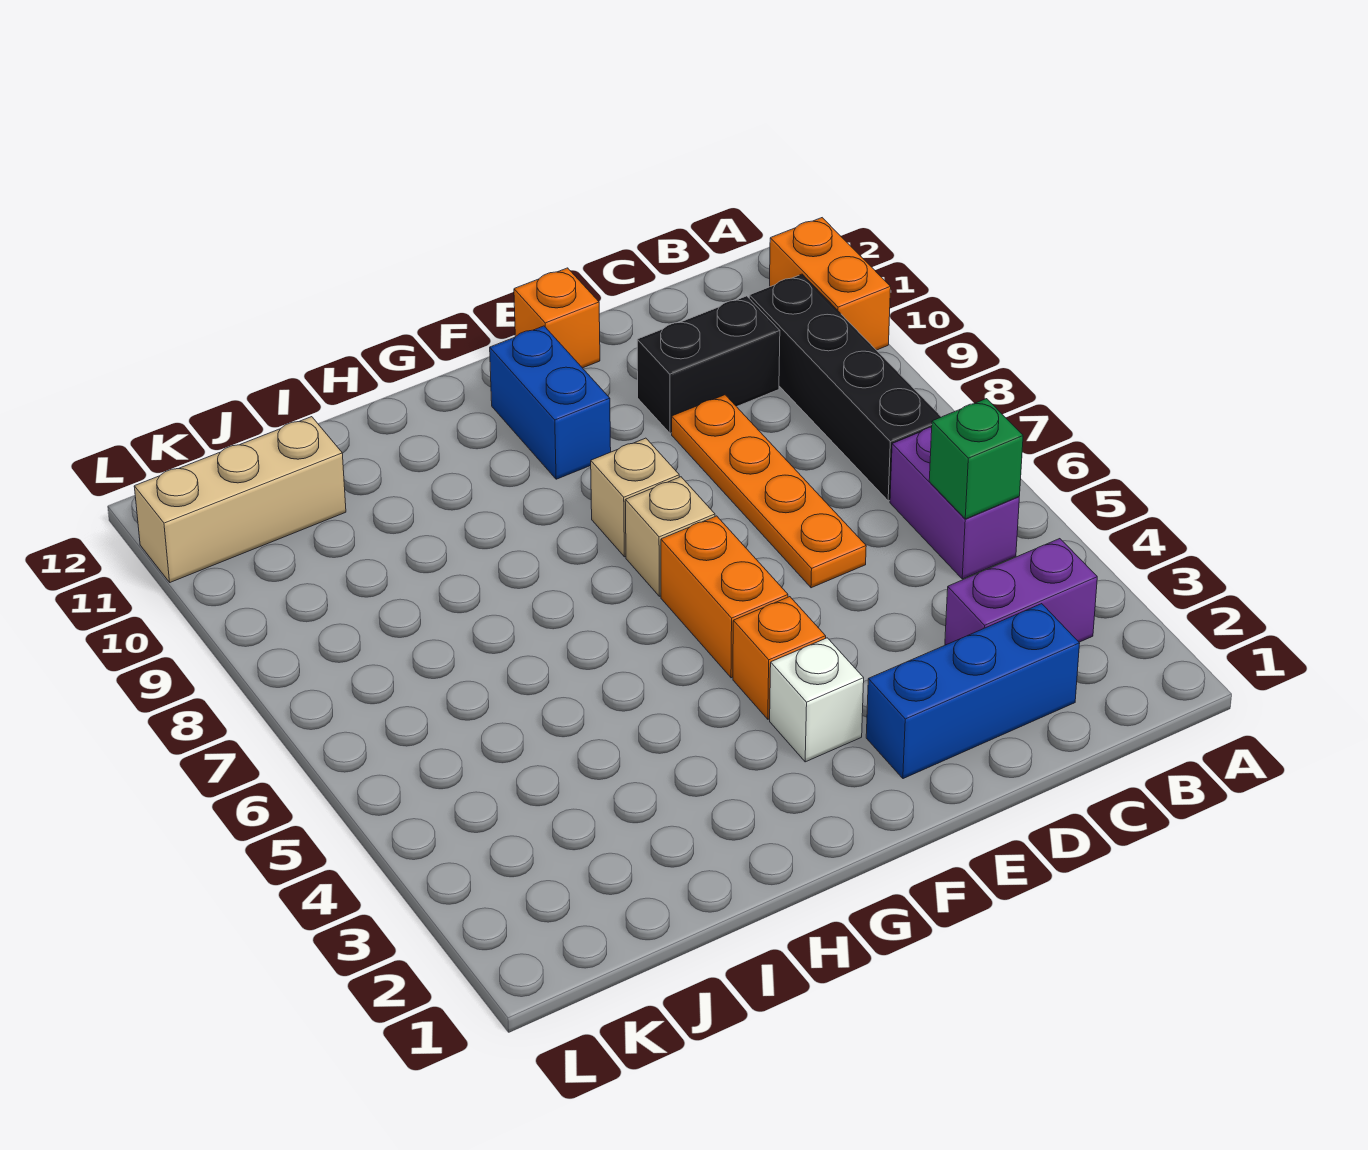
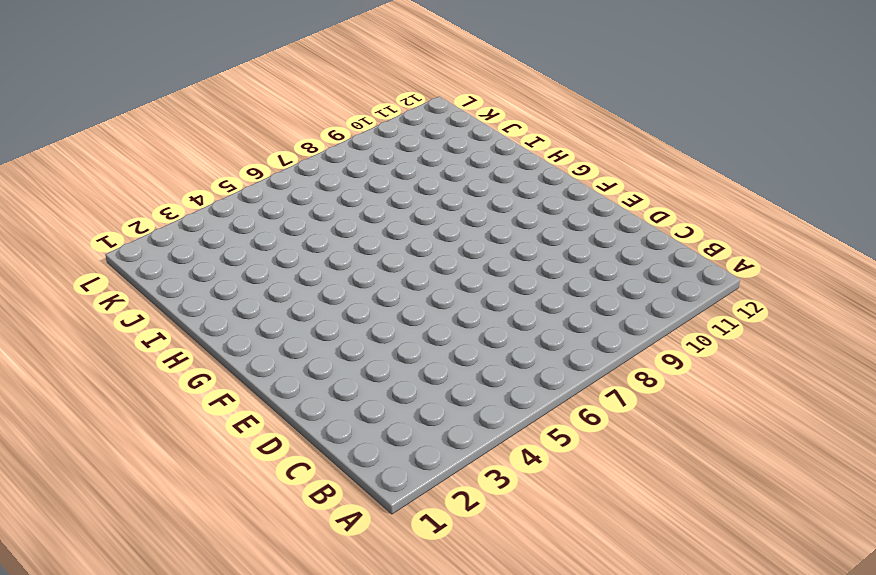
none -> orange brick A10:A11 level 1
none -> purple brick B3:C3 level 1
none -> purple brick B5:B6 level 1

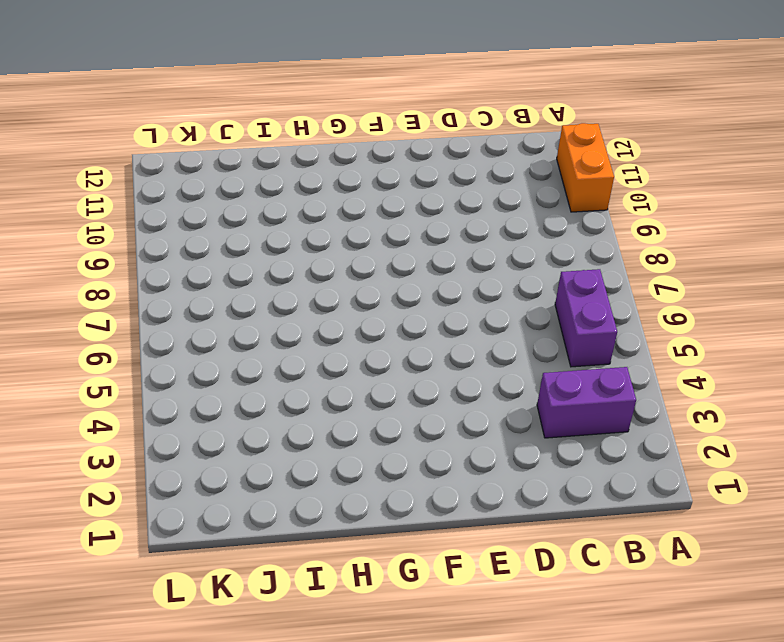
none -> black brick B7:B10 level 1
none -> blue brick C2:E2 level 1
none -> black brick C10:D10 level 1

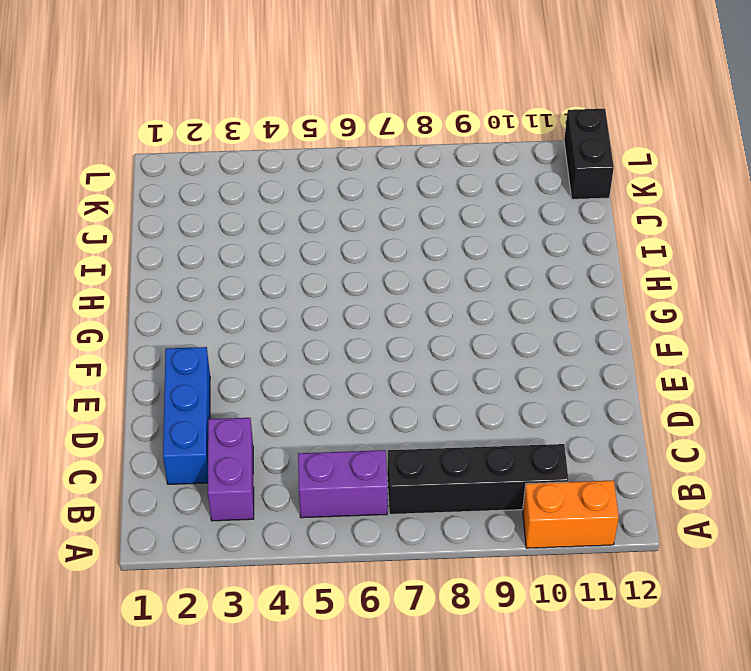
black brick K12:L12 level 1 -> black brick C10:D10 level 1
none -> orange plate D6:D9 level 1
none -> orange brick E12 level 1
none -> white brick F3 level 1

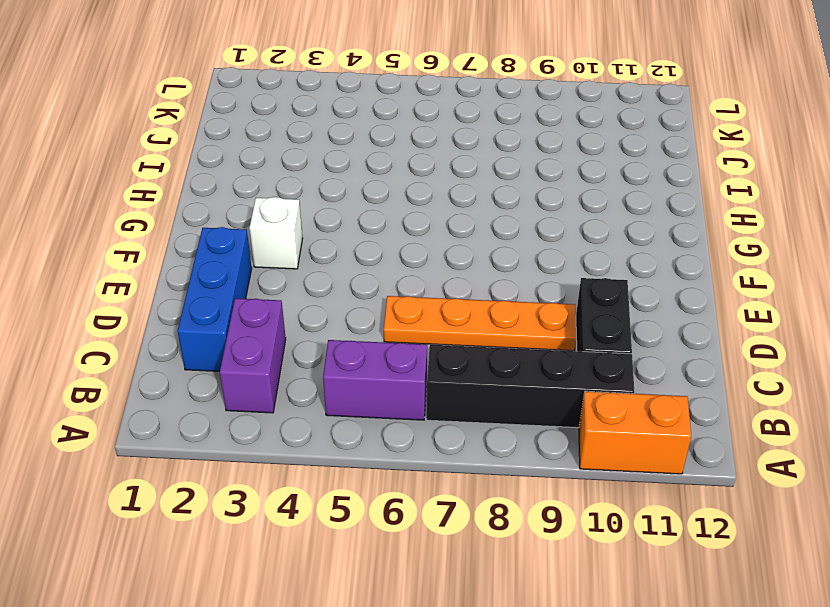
none -> orange brick E12 level 1
none -> orange brick F4 level 1
none -> orange brick F5:F6 level 1

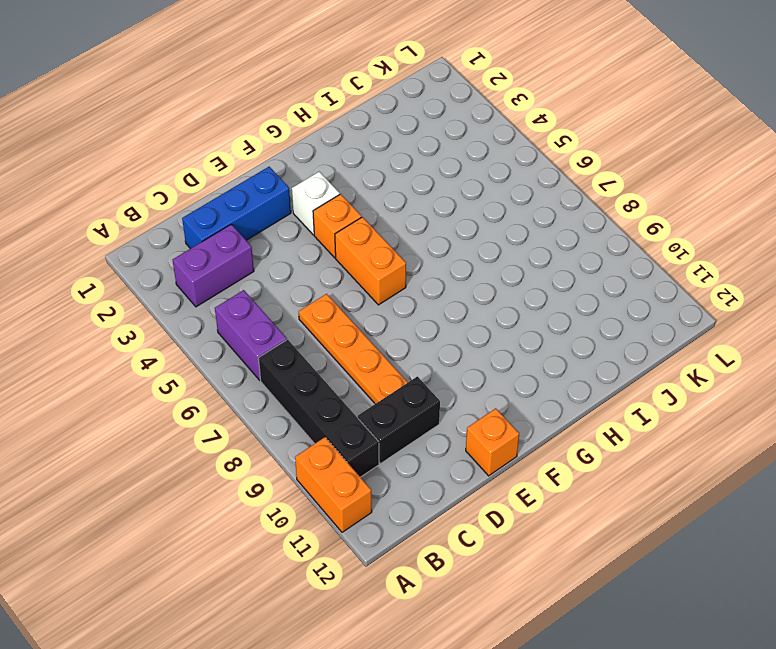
none -> tan brick F7 level 1
none -> tan brick F8 level 1
none -> blue brick F10:F11 level 1

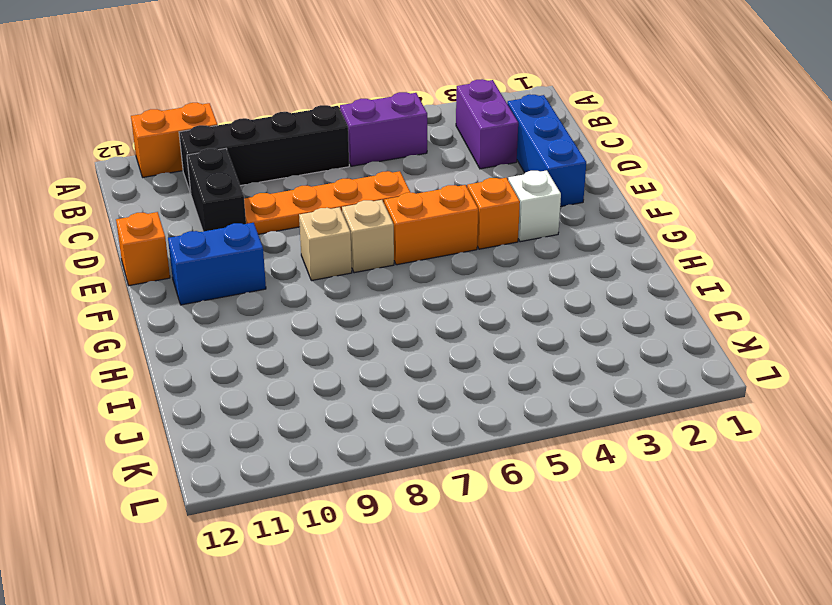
none -> tan brick J11:L11 level 1
none -> green brick B5 level 2

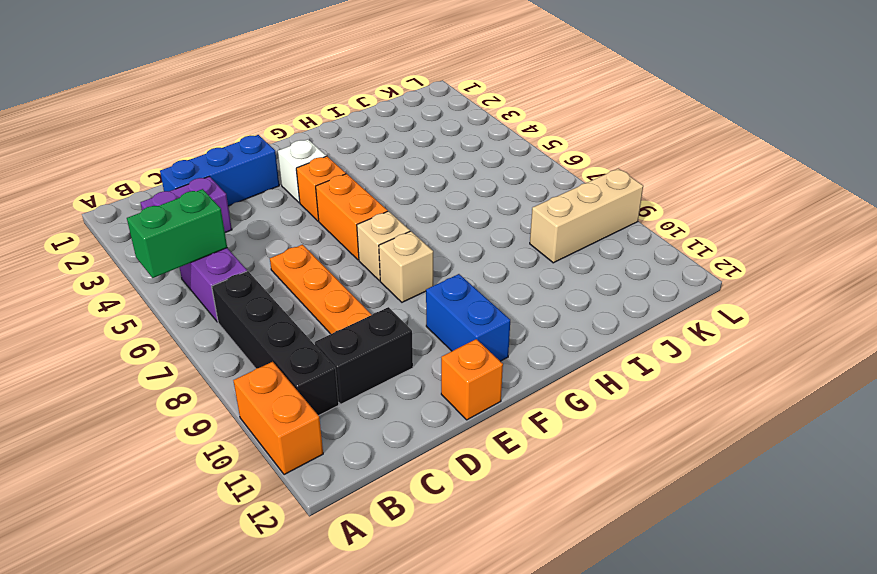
green brick A5:B5 level 2 -> green brick B5 level 2
tan brick J9:L9 level 1 -> tan brick J11:L11 level 1

